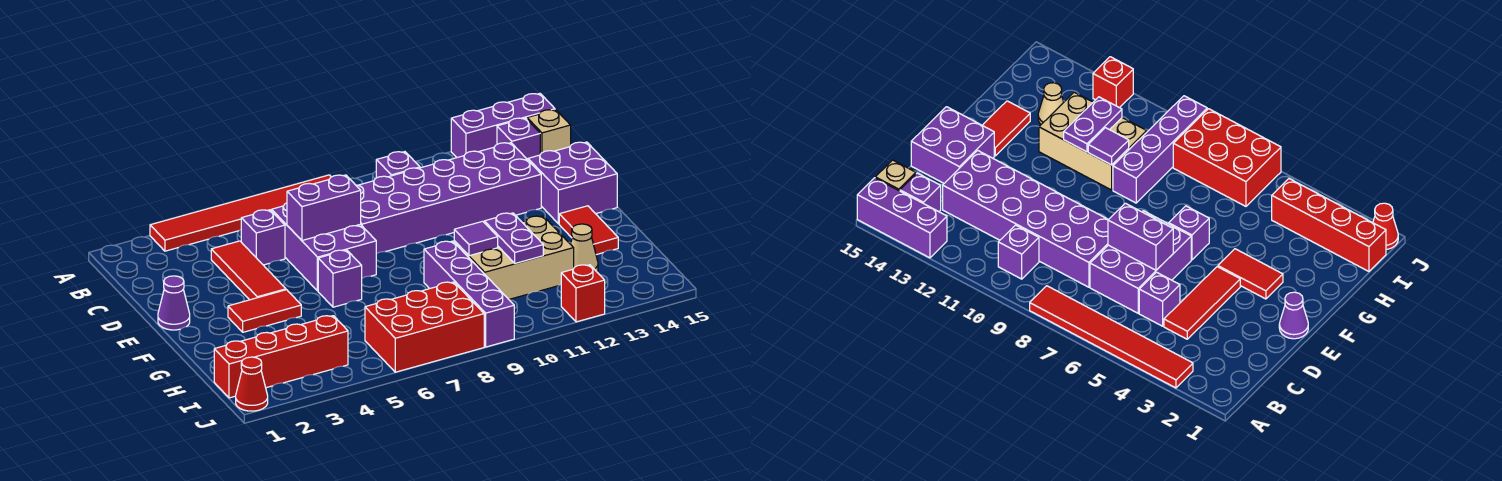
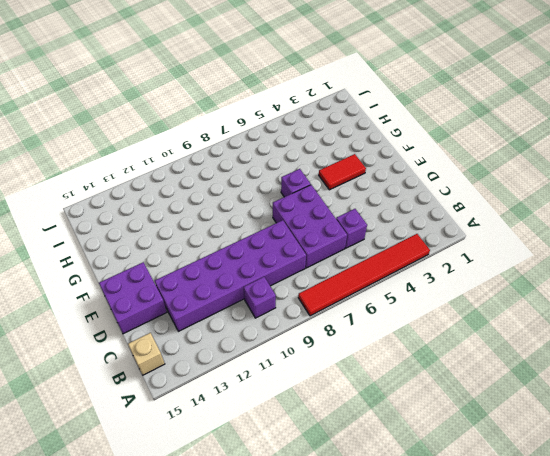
none -> purple brick A13:A15 level 1
none -> purple brick B14 level 1
none -> red tile C4:E4 level 1

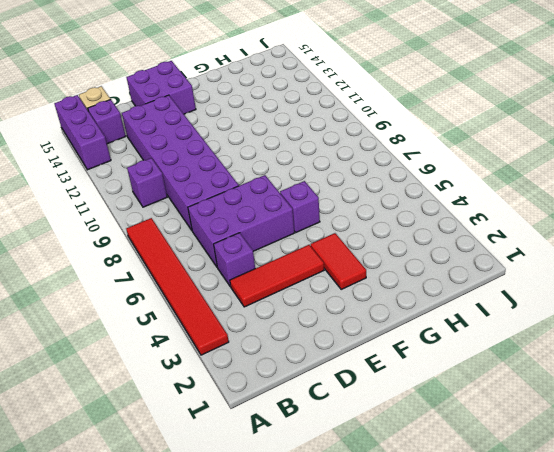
none -> purple cone E1 level 1
none -> red tile F14:G14 level 1
none -> purple brick G9:J9 level 1

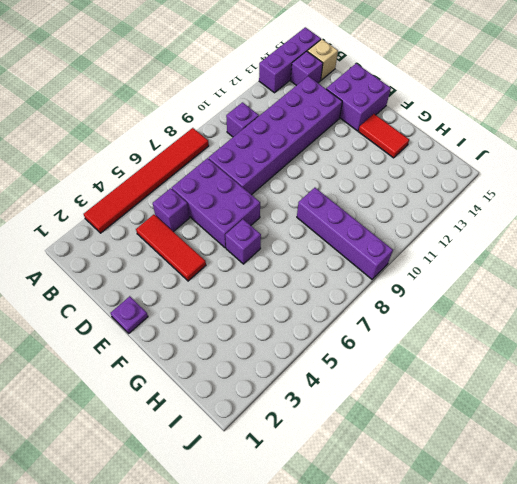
purple plate E1 level 1 -> purple cone E1 level 1
none -> red tile F3:F4 level 1
none -> tan brick G10:H12 level 1
none -> tan cone H13 level 1

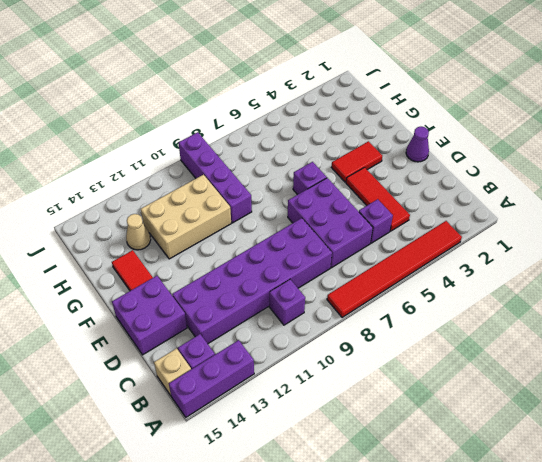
none -> red brick I1:I4 level 1
none -> red brick I6:J8 level 1
none -> red cone J1 level 1

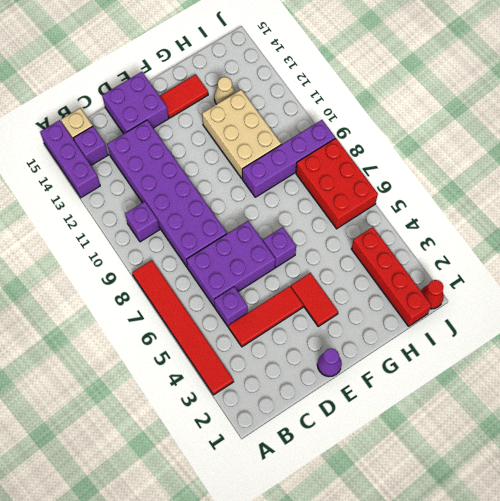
none -> red brick J12 level 1
none -> purple brick D6:D7 level 2
none -> purple tile G10 level 2

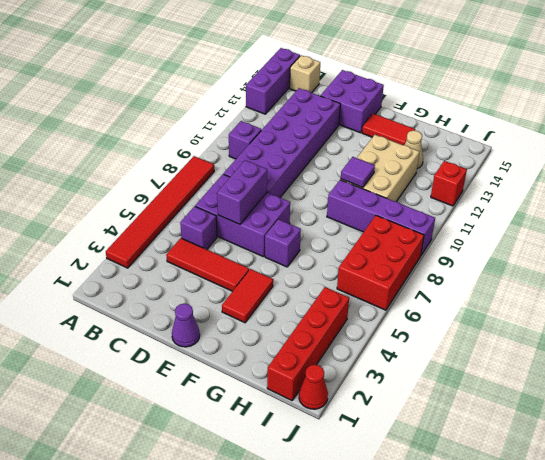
none -> purple brick B14 level 1
none -> purple plate G11:H11 level 2

